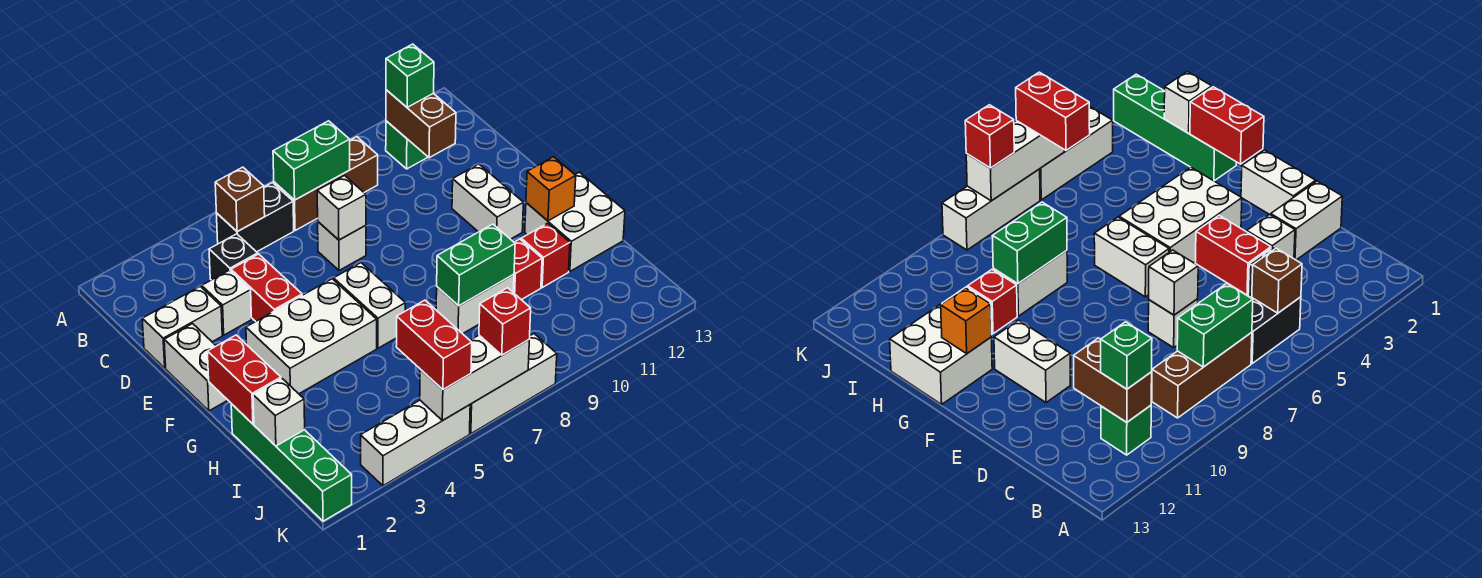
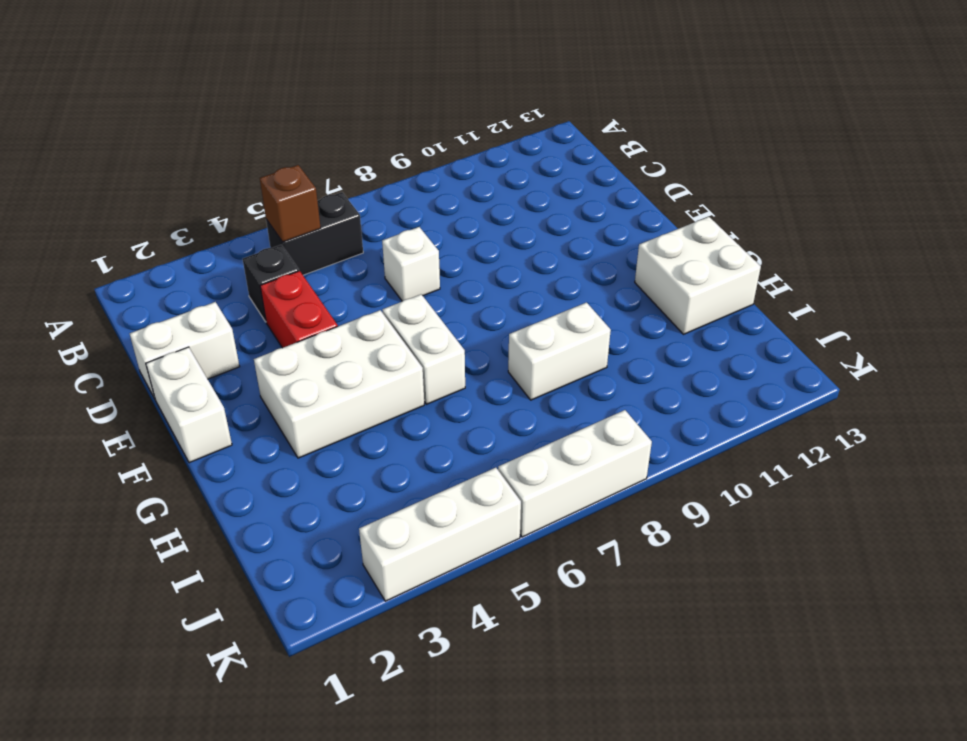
none -> brown brick B7:B9 level 1
none -> green brick B11 level 1
none -> white brick D3 level 1
none -> white brick E11:F11 level 1

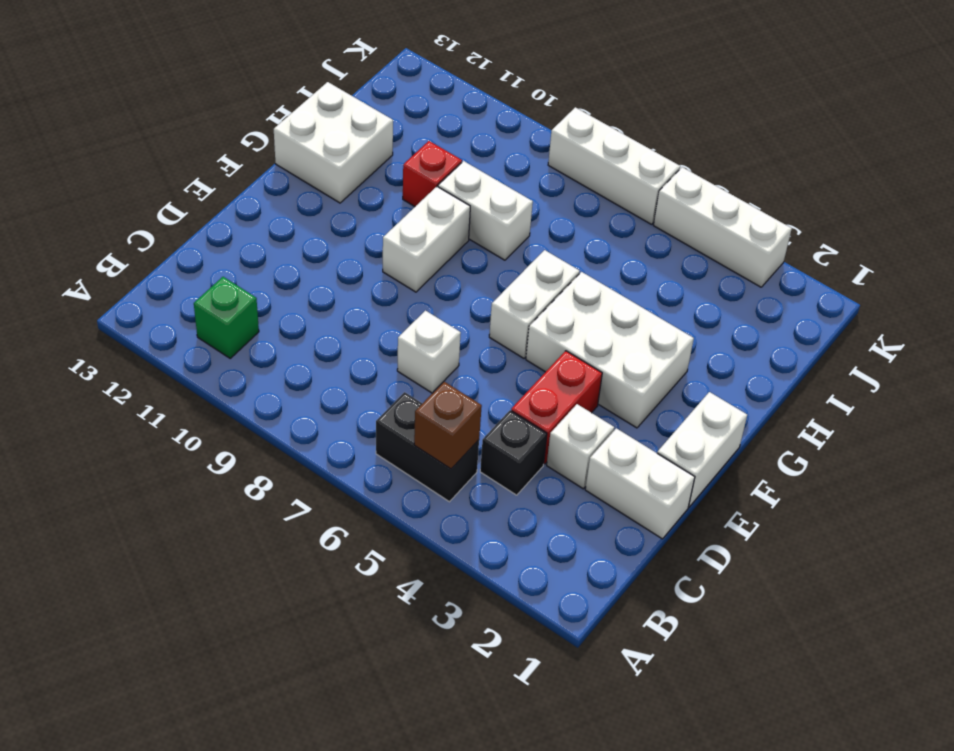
white brick F9:G9 level 1 -> white brick E11:F11 level 1
none -> brown brick B7:B9 level 1
none -> green brick H1:K1 level 1
none -> red brick H11 level 1
none -> green brick B7:B8 level 2

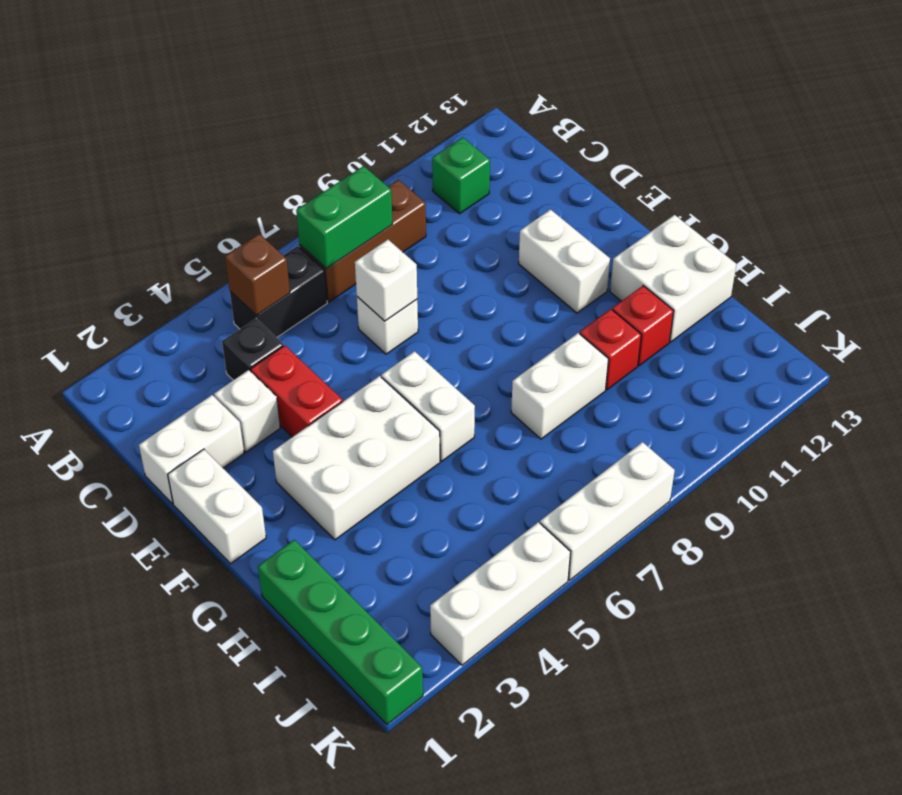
none -> brown brick B11:C11 level 2
none -> red brick G1:H1 level 2
none -> orange brick G12 level 2
none -> green brick H8:H9 level 2

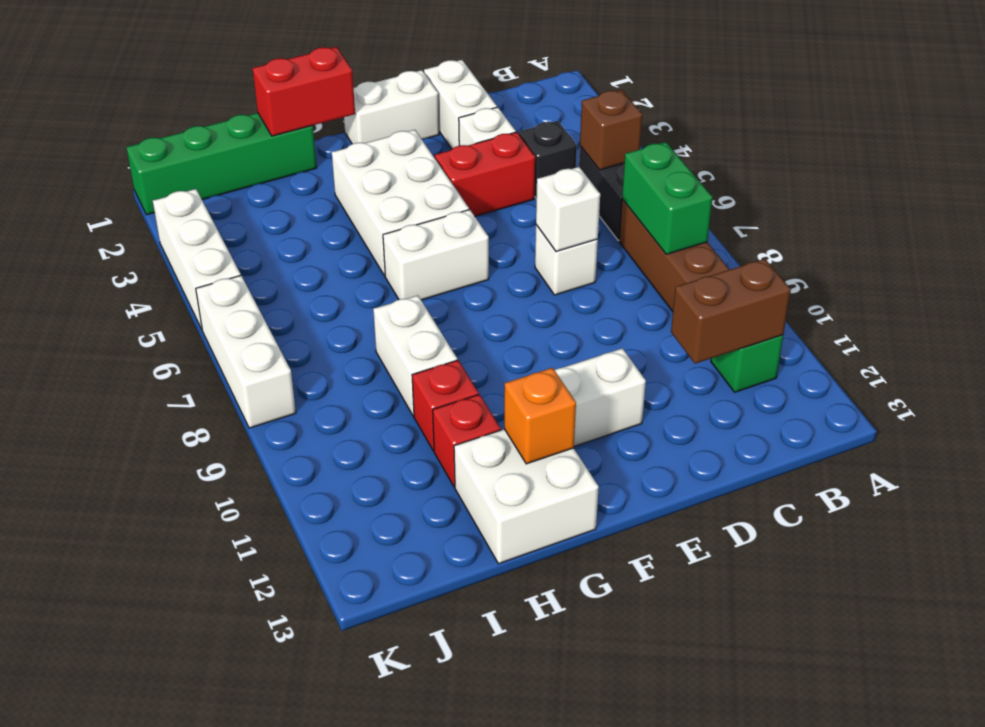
none -> green brick H8:H9 level 2
none -> white brick I1 level 2
none -> white brick K5:K7 level 2
none -> green brick B11 level 3

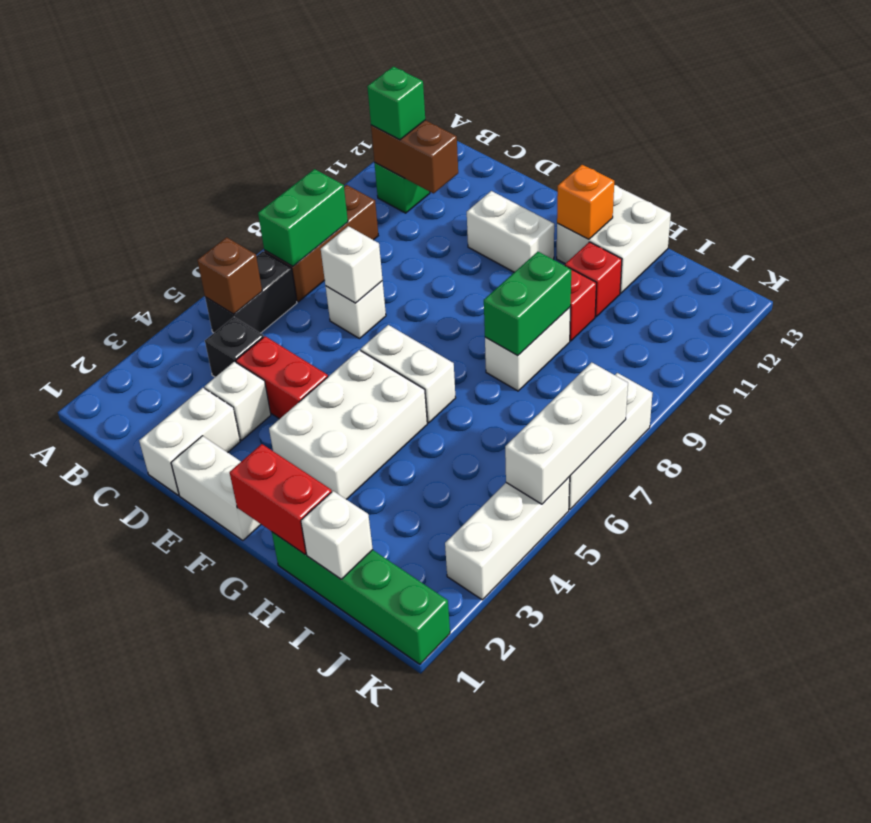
none -> red brick J5:K5 level 3
none -> red brick K7 level 3

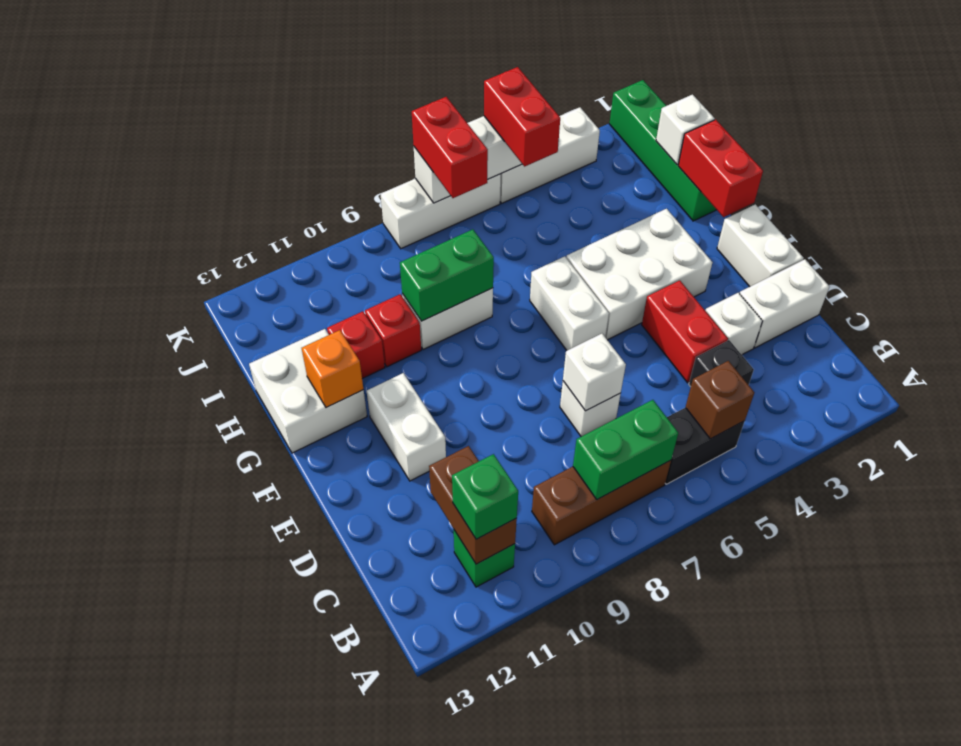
red brick J7:K7 level 3 -> red brick K7 level 3

